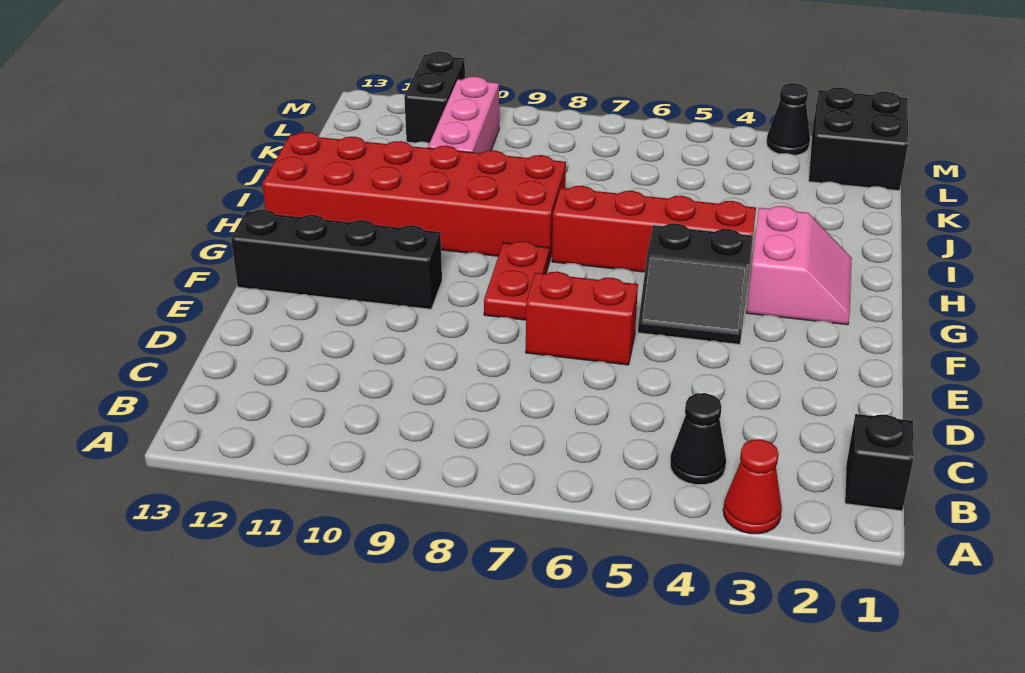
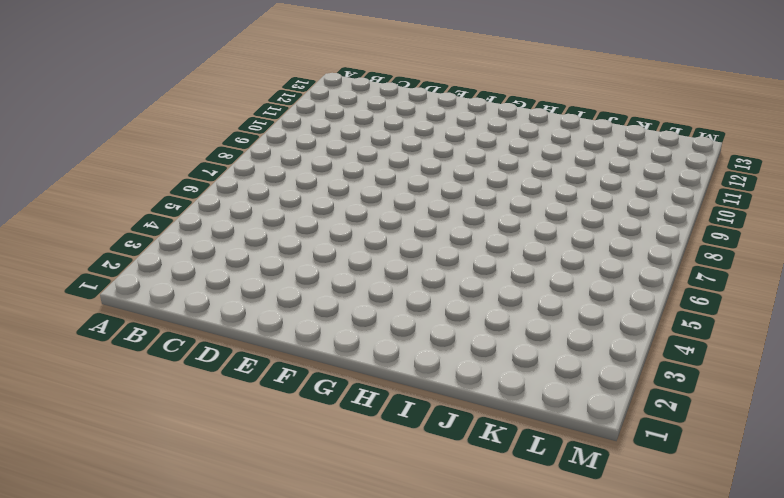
none -> red cone A3 level 1
none -> black brick B1 level 1
none -> black cone B4 level 1

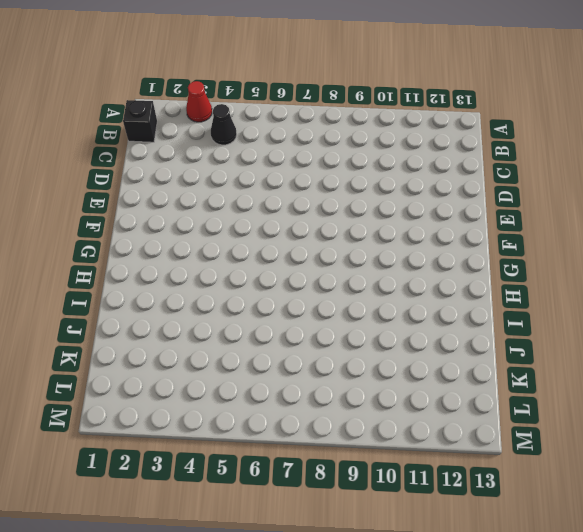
none -> red brick E6:E7 level 1
none -> black slope F4:G5 level 1 top G
none -> red plate F8:G8 level 1

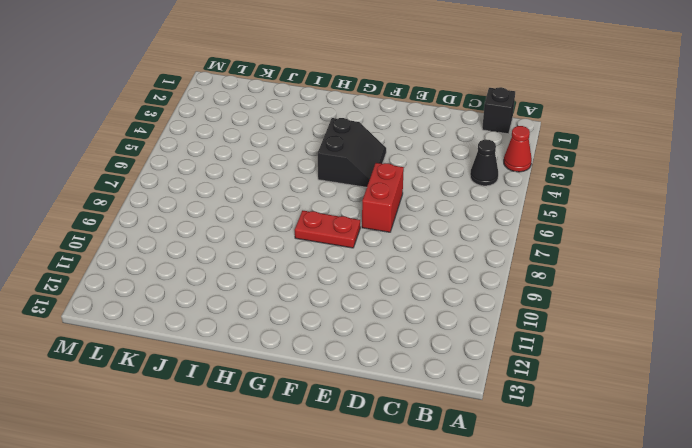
none -> black brick F10:F13 level 1
none -> pink slope G2:H3 level 1 top 3
none -> red brick H4:H7 level 1

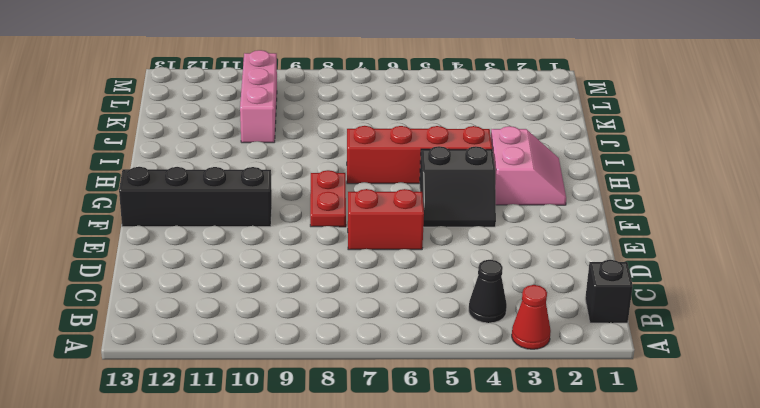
none -> red brick H8:I13 level 1
none -> black brick L1:M2 level 1
none -> black brick L11:M11 level 1

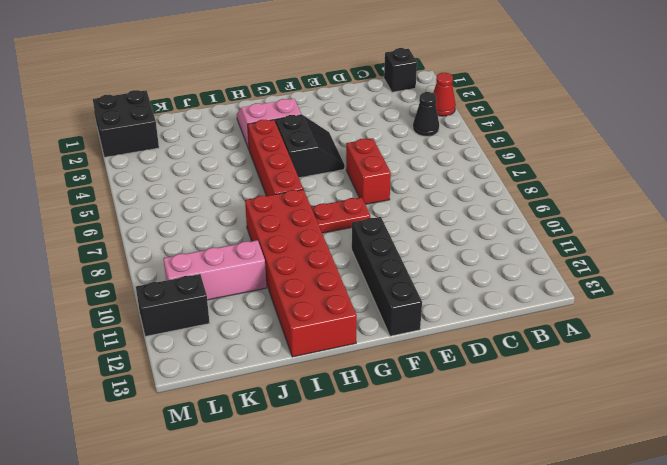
none -> black cone M3 level 1

